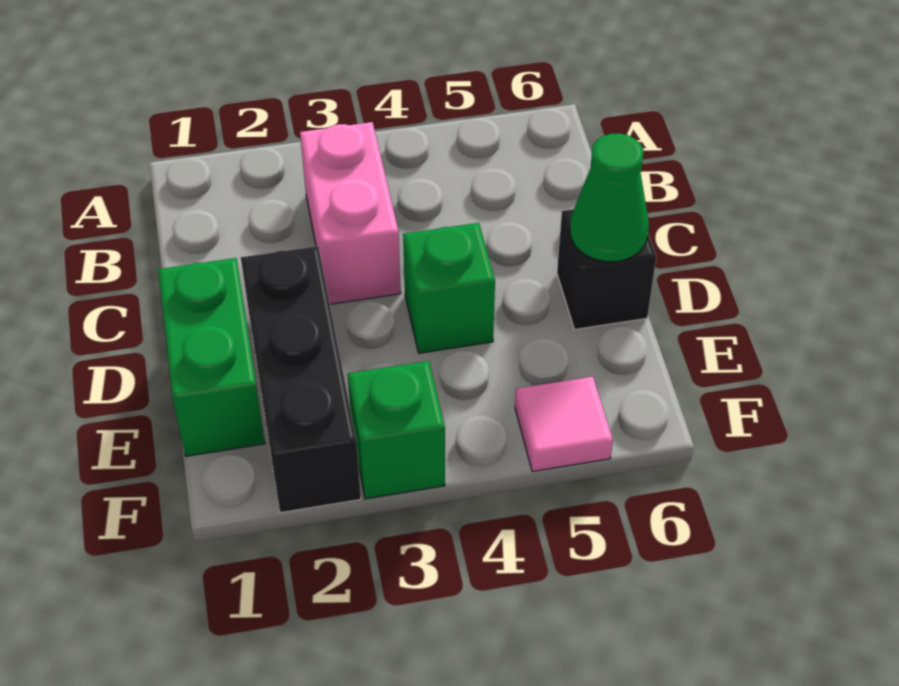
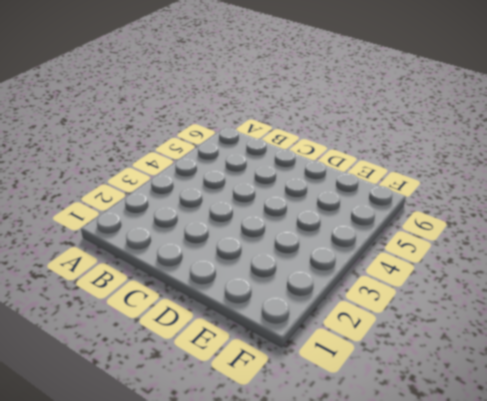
none -> pink brick B3:C3 level 1
none -> green brick D1:E1 level 1

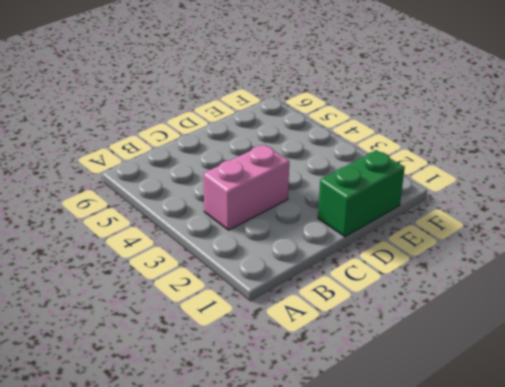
none -> black brick D2:F2 level 1
none -> green brick D4 level 1

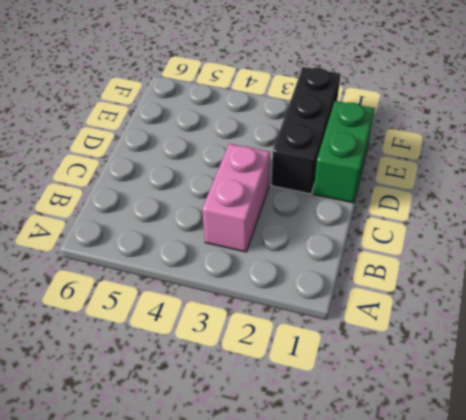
none -> green brick D4 level 1
none -> black brick D6 level 1

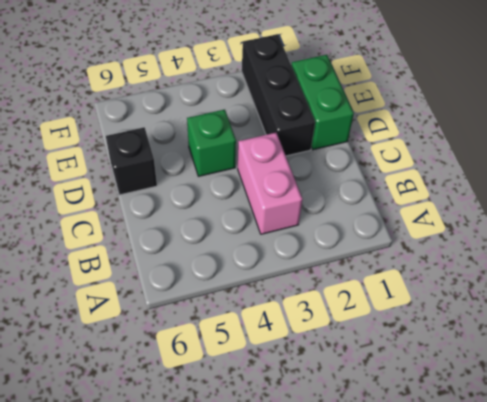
none -> green brick F3 level 1
none -> pink tile F5 level 1

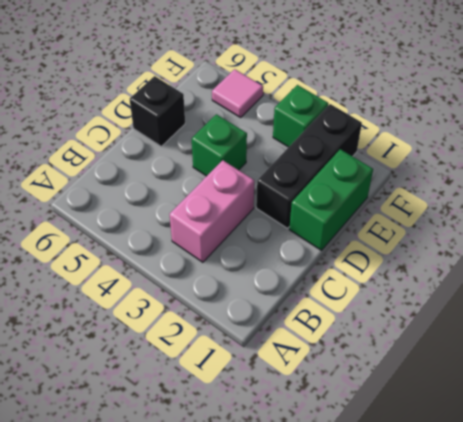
none -> green cone D6 level 2

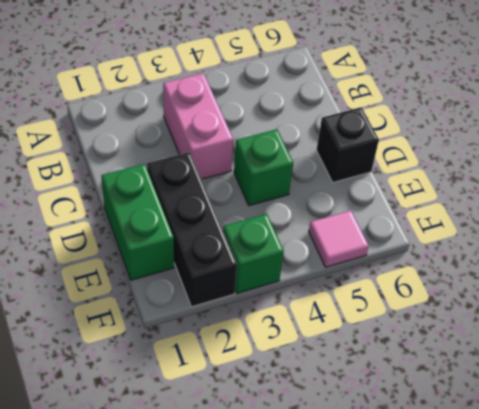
none -> green cone D6 level 2

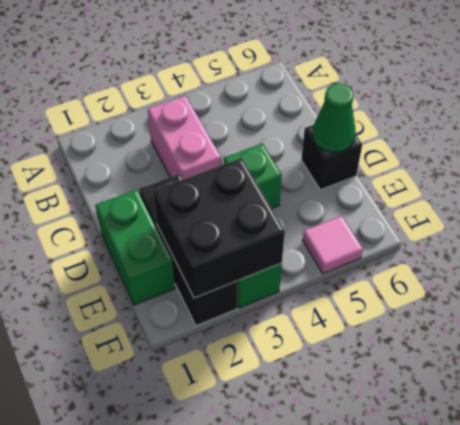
black brick E2:F3 level 2 -> none

